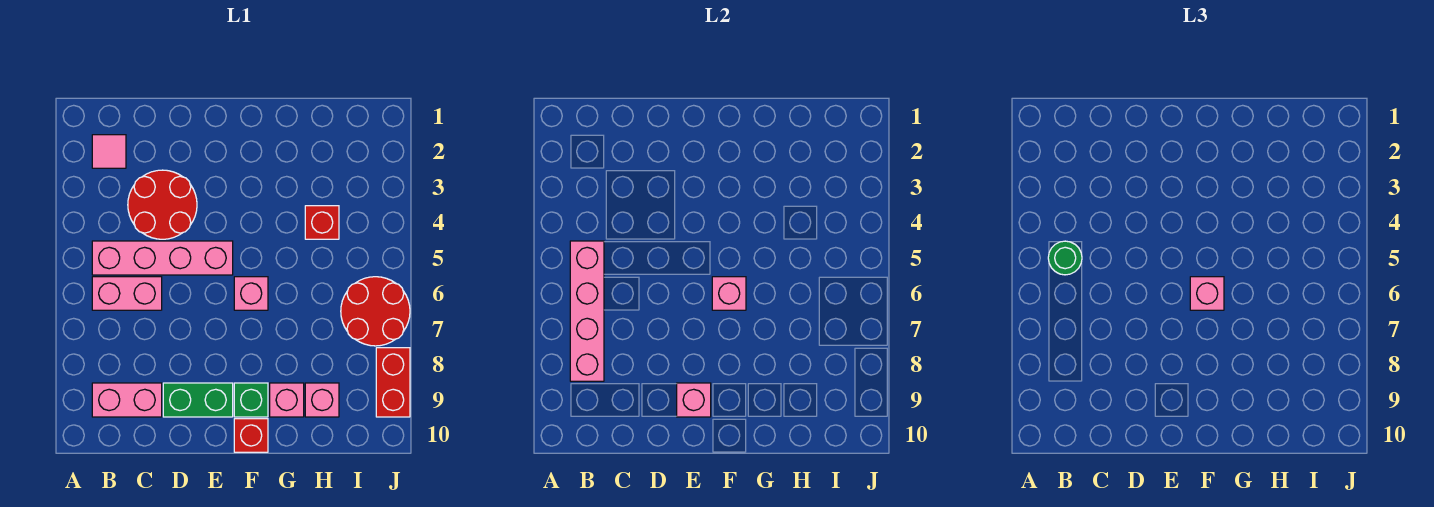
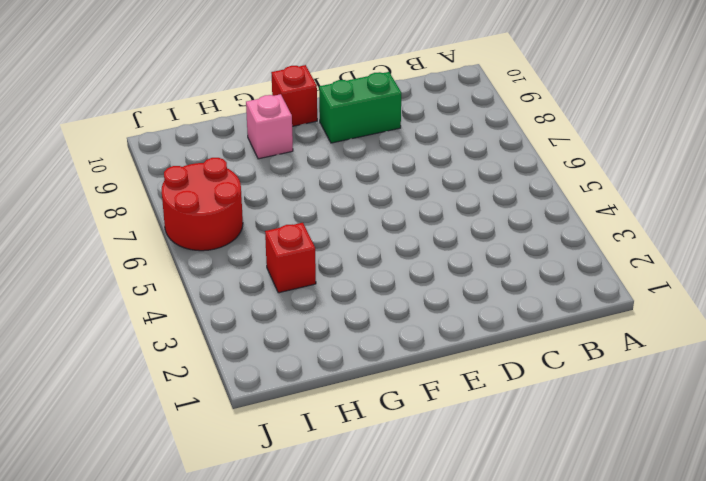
none -> pink tile B2 level 1
none -> pink brick B5:E5 level 1
none -> pink brick B6:C6 level 1

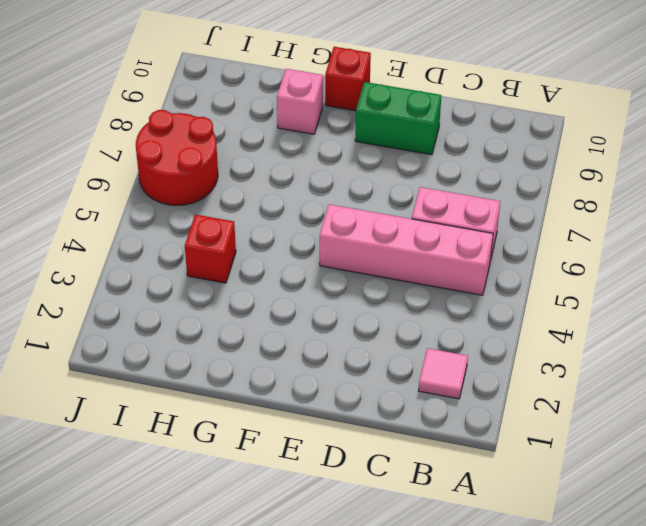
none -> pink brick B9:C9 level 1
none -> red round brick C3:D4 level 1
none -> pink brick F6 level 1

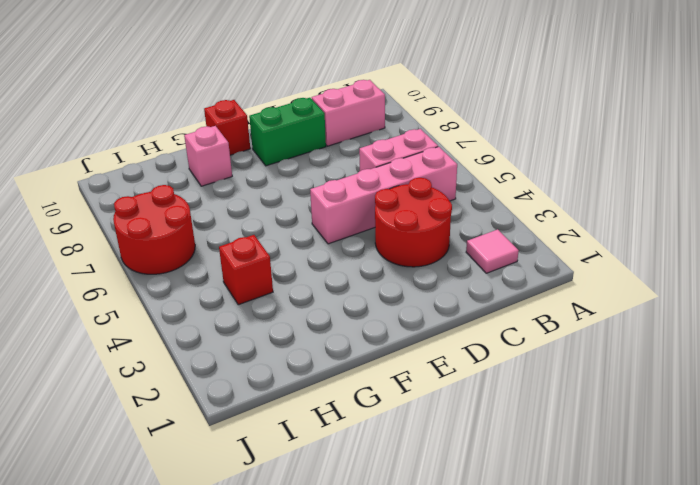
none -> pink brick F6 level 1
none -> green brick F9 level 1
none -> pink brick H9 level 1

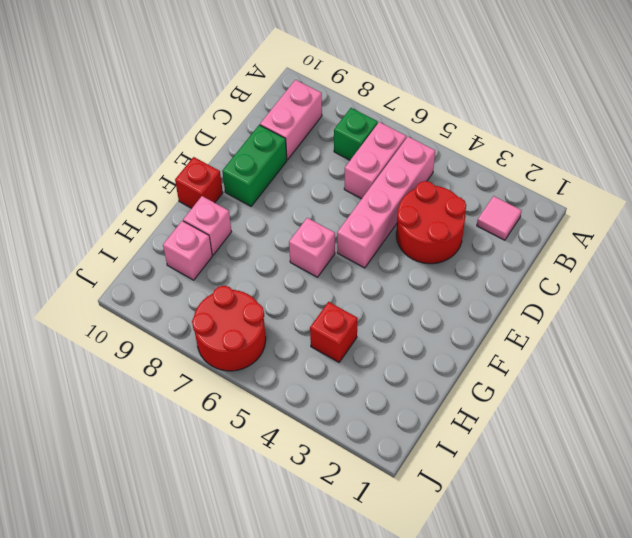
green brick B7 level 1 -> green brick F9 level 1
none -> red brick J8:J9 level 1
none -> pink brick B5:B8 level 2
none -> pink brick E9 level 2

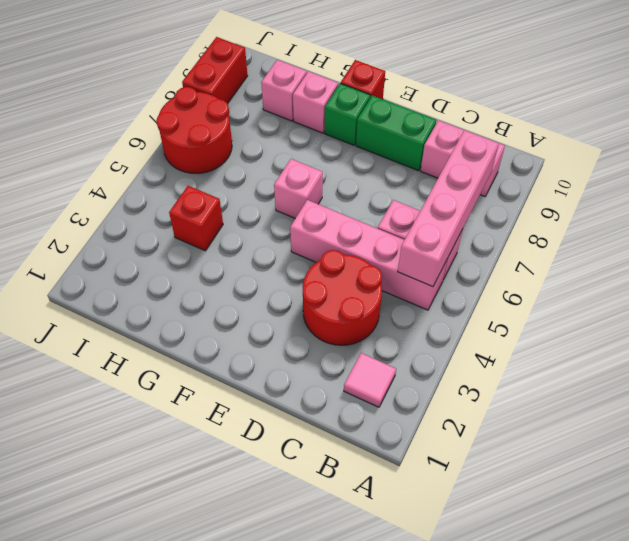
none -> pink brick E9 level 2
none -> pink brick F6 level 2
none -> green round brick B5 level 3

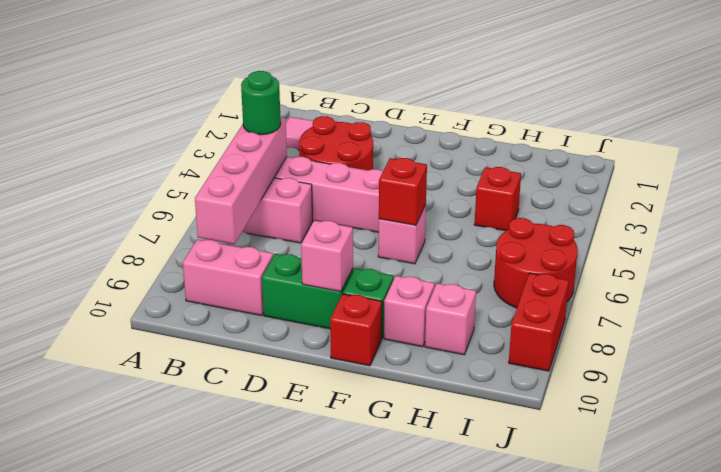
red brick F6 level 2 -> pink brick F6 level 2
none -> pink brick F6 level 3

